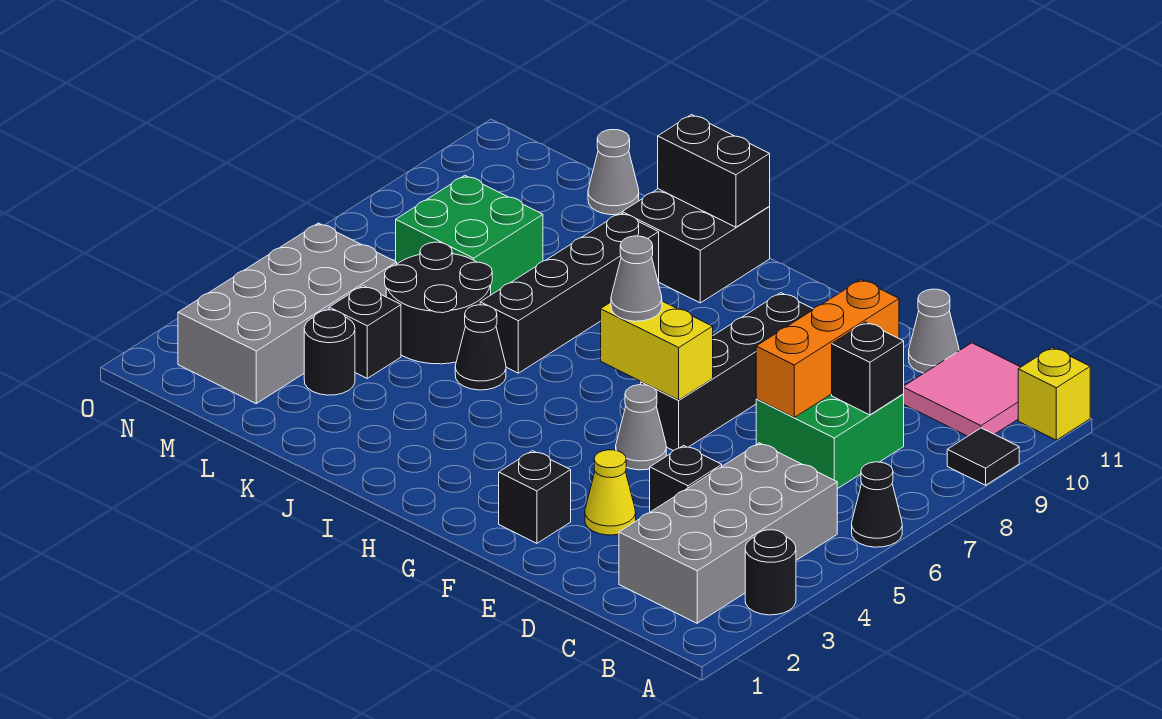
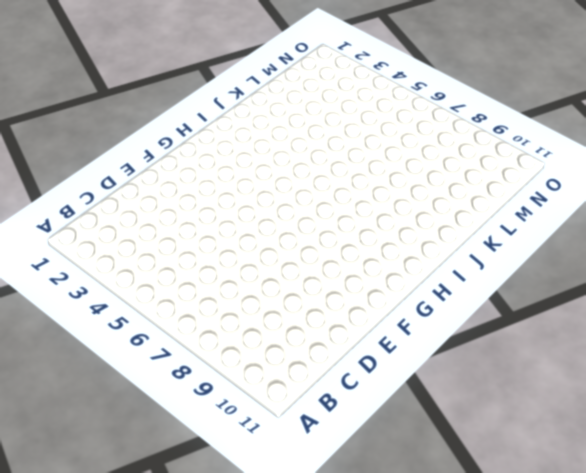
none -> black round brick A3 level 1
none -> black cone A6 level 1
none -> black tile A9 level 1

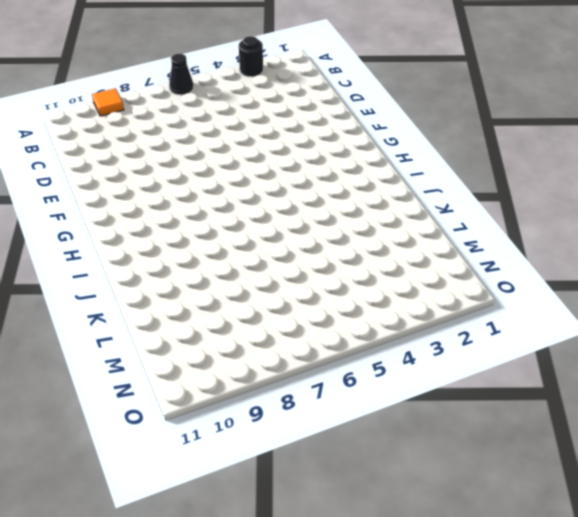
orange tile A9 level 1 -> black tile A9 level 1
none -> yellow brick A11 level 1
none -> grey brick B2:C5 level 1
none -> pink tile B10:C11 level 1

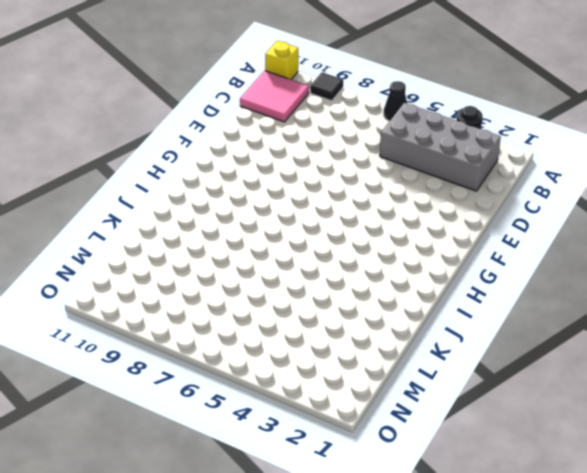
none -> green brick C7:D8 level 1
none -> black brick D4 level 1
none -> grey cone D11 level 1

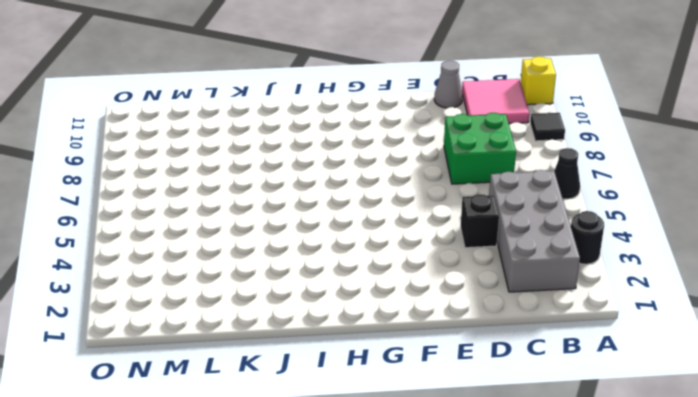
none -> yellow cone E3 level 1
none -> black brick F2 level 1
none -> grey cone F5 level 1

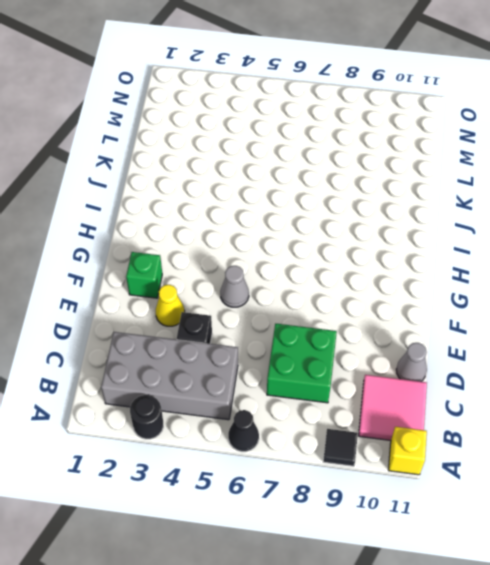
green brick F2 level 1 -> black brick F2 level 1
none -> black brick F6:F9 level 1
none -> black brick I10:J11 level 1
none -> black cone J5 level 1

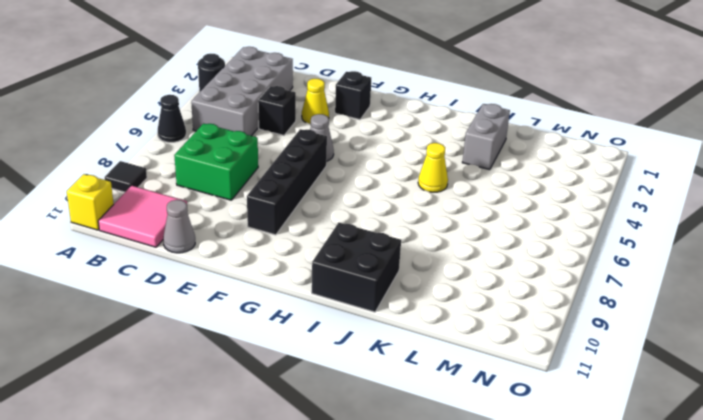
yellow cone J5 level 1 -> black cone J5 level 1
grey brick K2:K3 level 1 -> none
none -> black brick J6:J9 level 1
none -> black round brick K5:L6 level 1
none -> black round brick L3 level 1

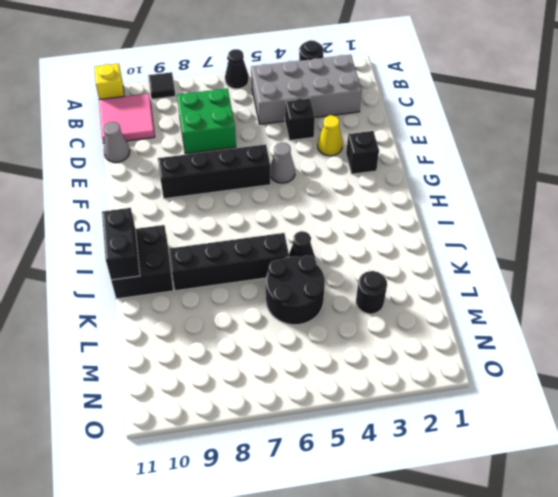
none -> black brick L4 level 1
none -> green brick L7:M8 level 1
none -> grey cone L11 level 1

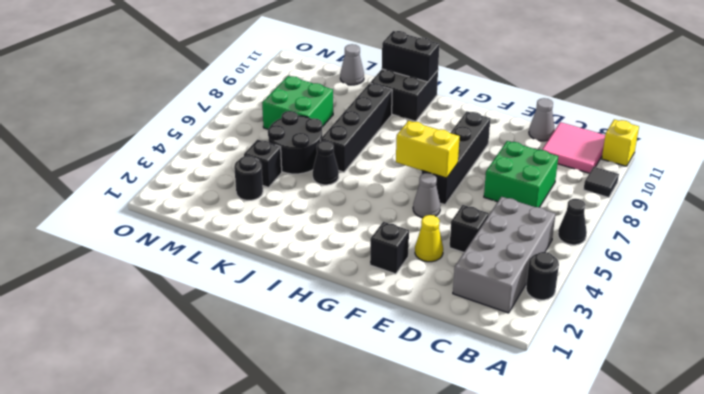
none -> grey brick M2:N5 level 1
none -> black brick C8 level 2
none -> orange brick D7:D9 level 2

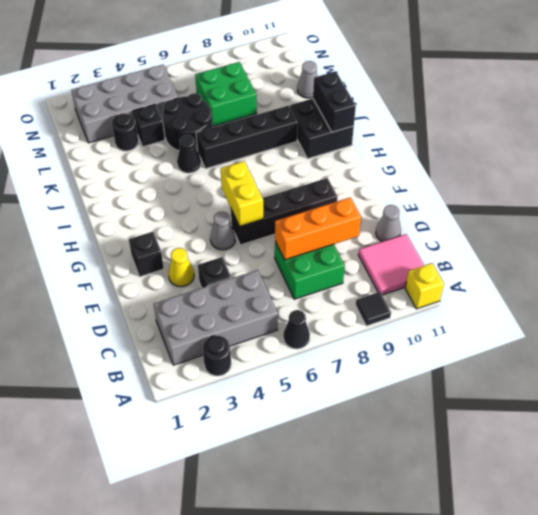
none -> black brick C8 level 2
none -> grey cone G6 level 3

